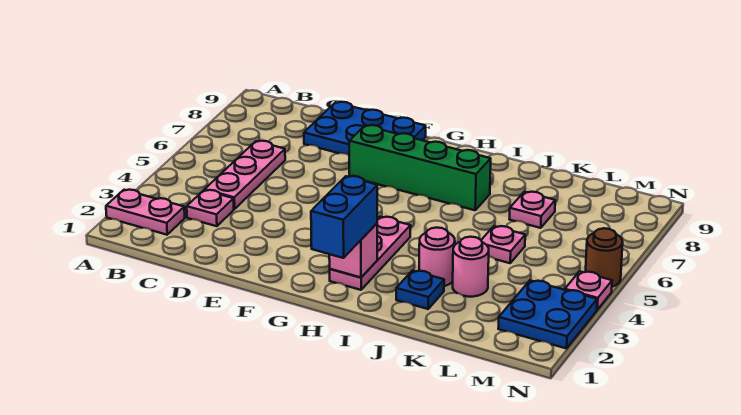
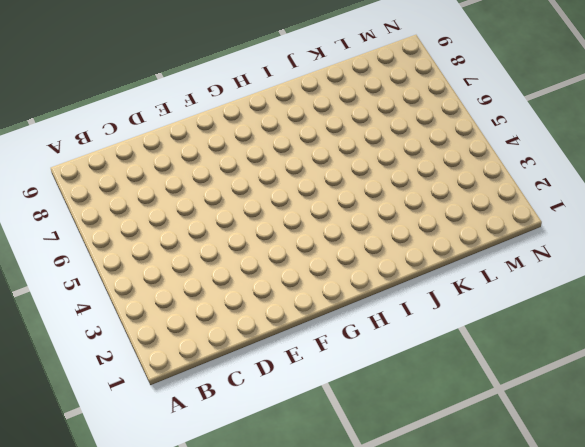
none -> pink plate A2:B2 level 1
none -> pink plate C3 level 1
none -> pink plate C4:C6 level 1

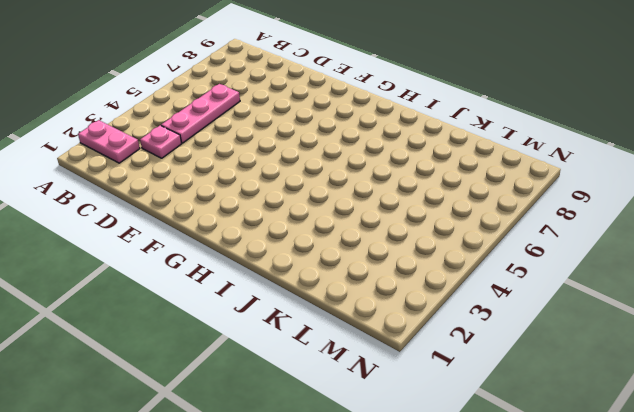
none -> blue plate D8:F9 level 1
none -> green brick F7:I7 level 1
none -> pink plate H2:H4 level 1

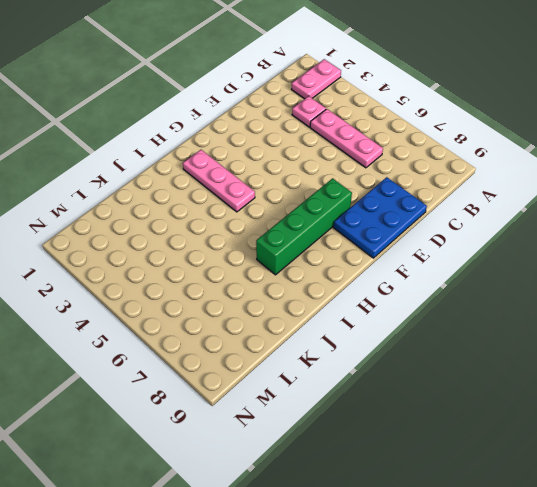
none -> blue plate J2 level 1
none -> pink round brick J3 level 1
none -> pink round brick K3 level 1

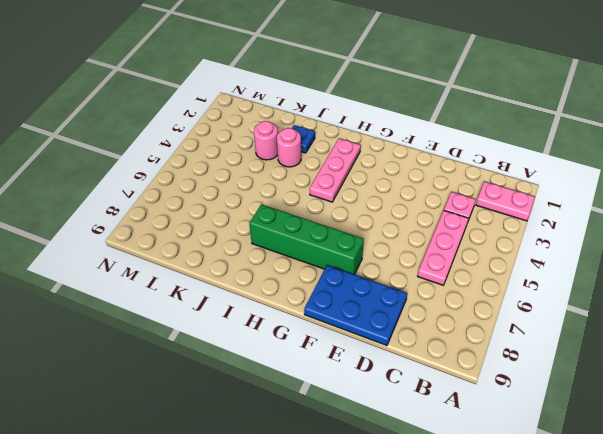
none -> pink plate K5 level 1
none -> pink plate K7 level 1
none -> blue plate M2:N3 level 1

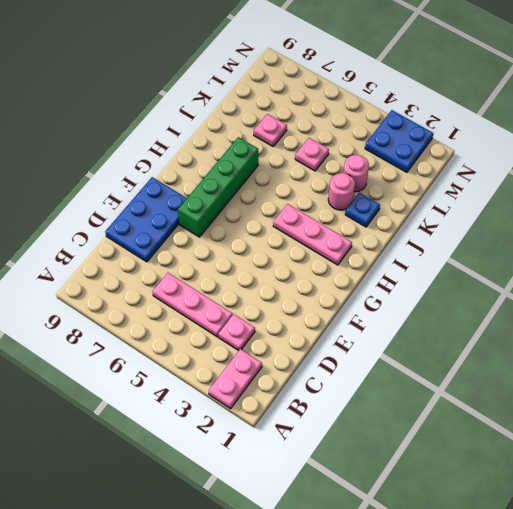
none -> pink plate N4 level 1
none -> brown round brick N5 level 1
none -> pink brick H2 level 2

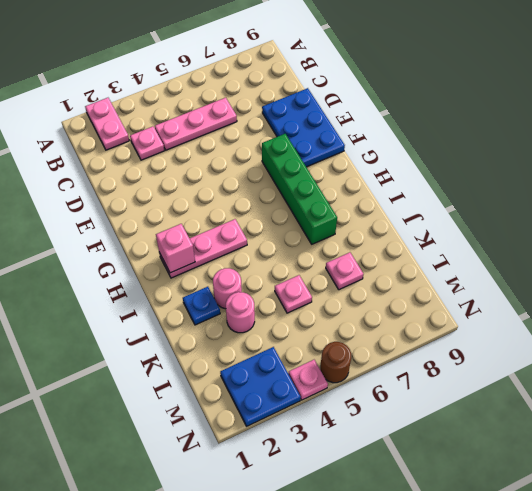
none -> blue brick H1:H2 level 3

